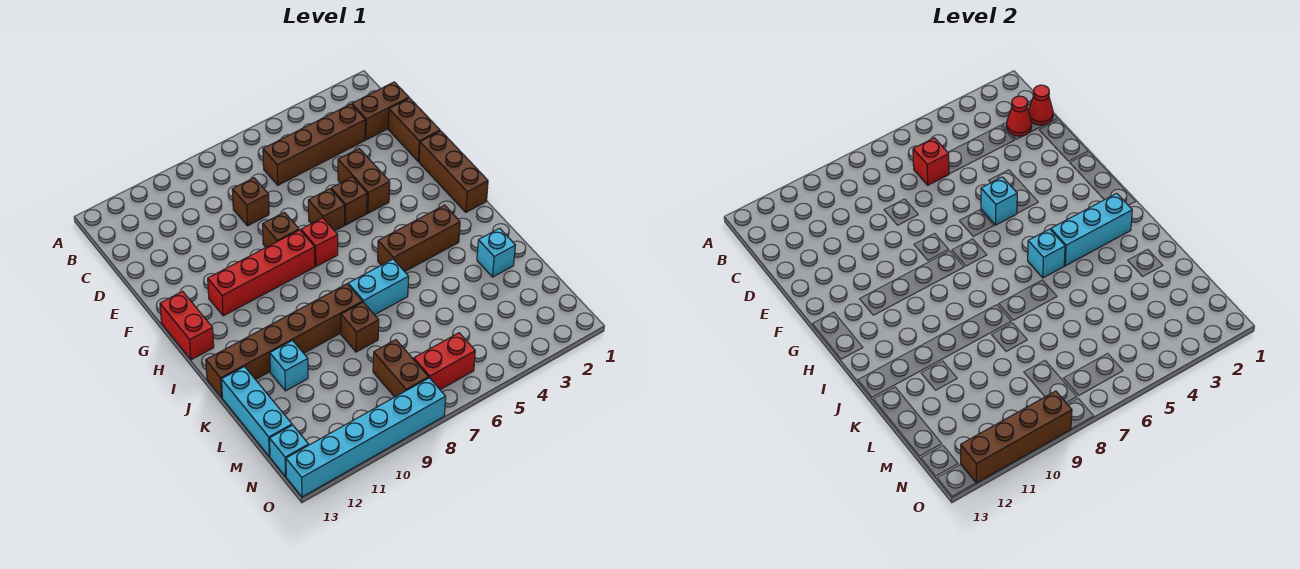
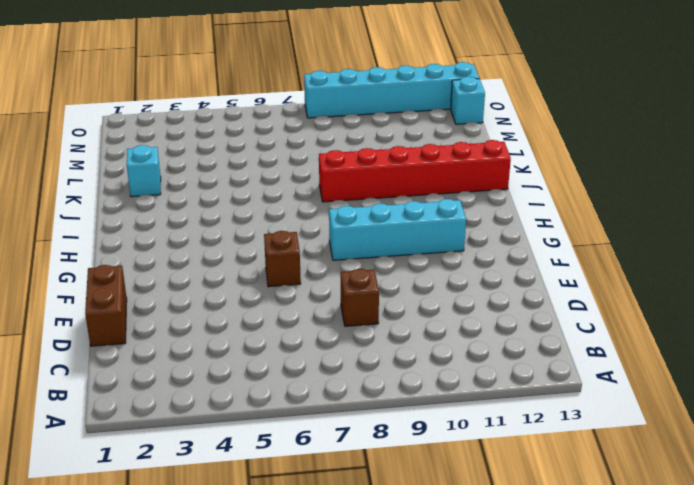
cyan brick G8:G11 level 1 -> red brick G8:G11 level 1
red brick J8:J13 level 1 -> brown brick J8:J13 level 1
none -> brown brick C1:C2 level 1
none -> brown brick C3:C6 level 1
none -> brown brick E4:F4 level 1
none -> brown brick F1:H1 level 1

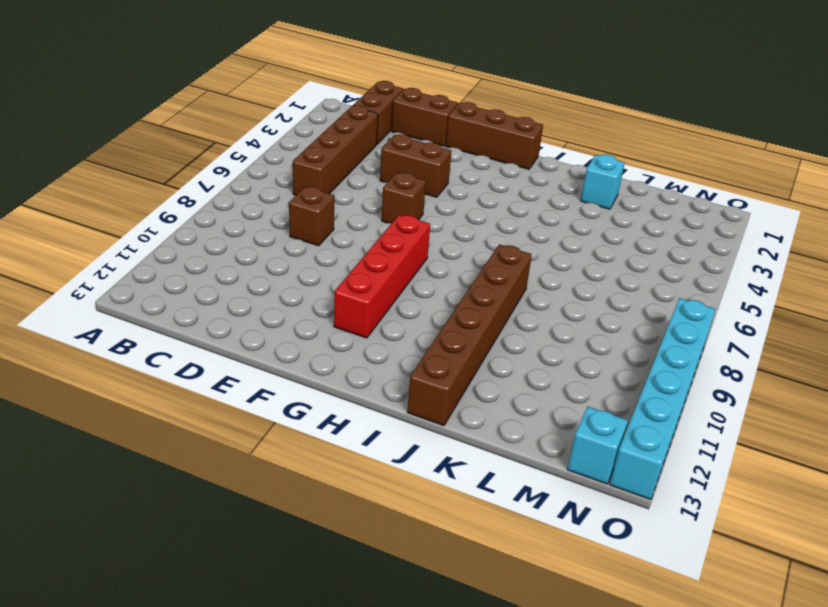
none -> brown brick F5 level 1
none -> brown brick F8 level 1
none -> red brick G7 level 1
none -> red brick G13:H13 level 1

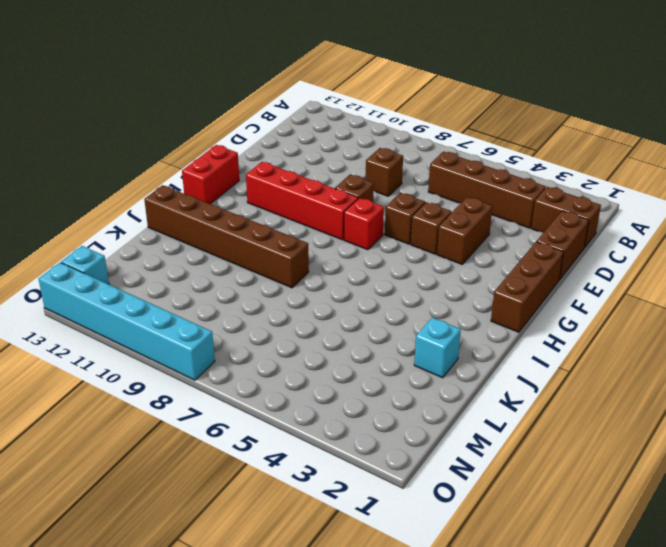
none -> brown brick I3:I5 level 1
none -> cyan brick J6:J7 level 1
none -> brown brick K8 level 1
none -> cyan brick K11 level 1

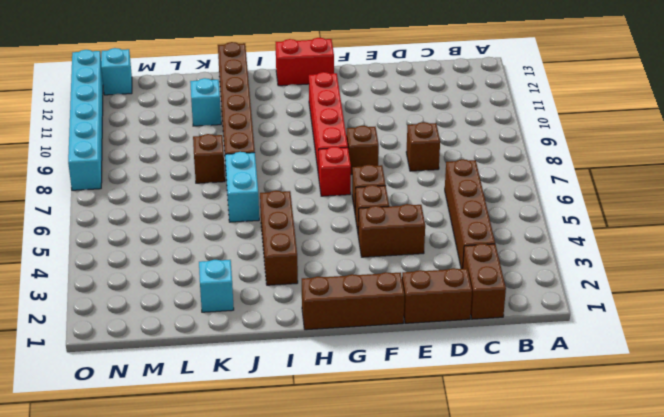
none -> cyan brick K13:M13 level 1
none -> brown brick M8:N8 level 1
none -> red brick N6:N7 level 1
none -> red cone C1 level 2

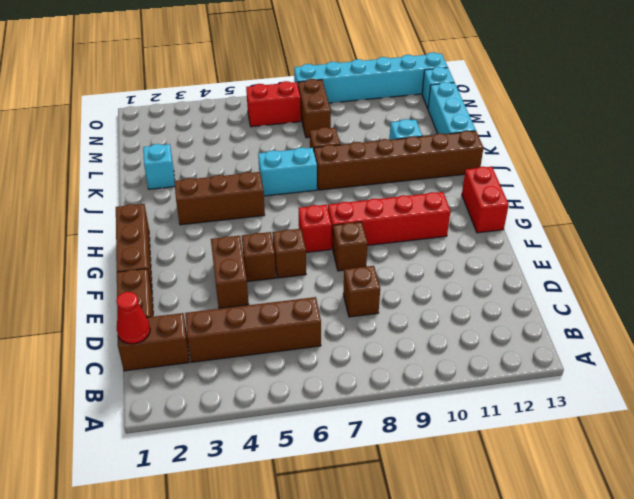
none -> red cone C2 level 2
none -> red brick C6 level 2
none -> cyan brick F5 level 2
none -> cyan brick I2:I4 level 2

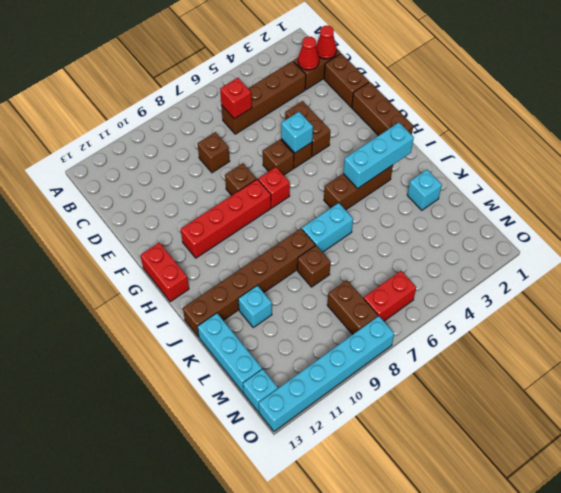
none -> cyan brick I5 level 2
none -> brown brick O9:O12 level 2

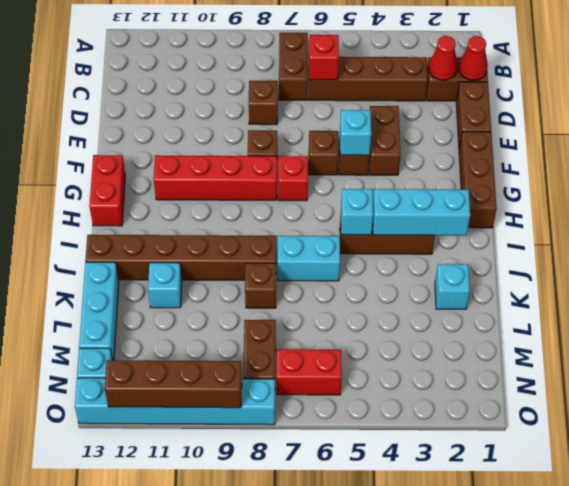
brown brick B7:C7 level 1 -> none

